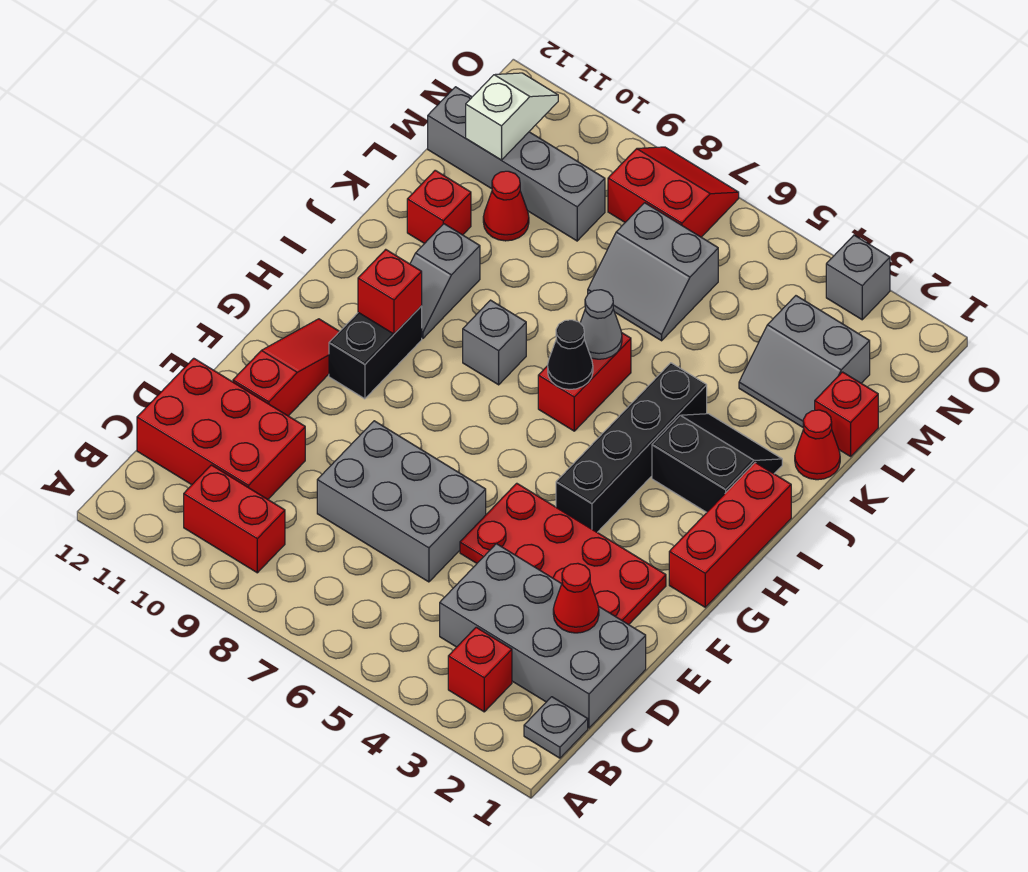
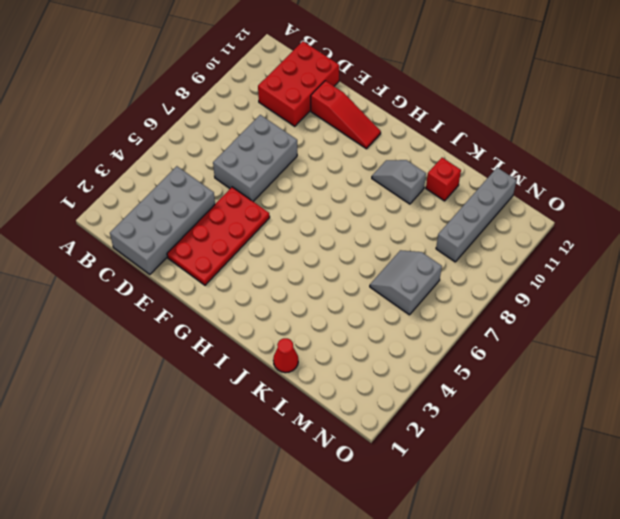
none -> grey plate B1 level 1
none -> red brick B3 level 1
none -> red brick B9:B10 level 1

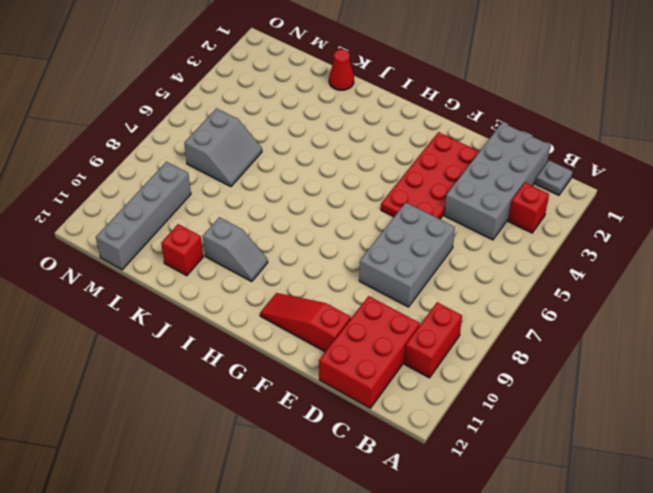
none -> red brick G1:I1 level 1
none -> black brick G4:J4 level 1
none -> black brick G10:H10 level 1

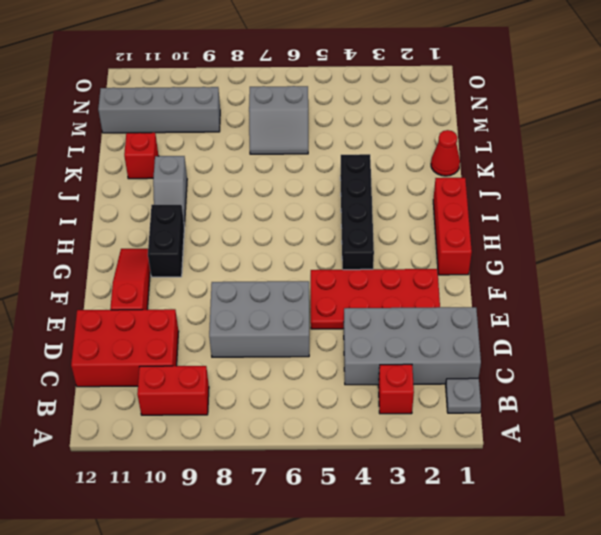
none -> black slope I2:J3 level 1 top I
none -> red brick I6:J6 level 1
none -> grey brick I8 level 1

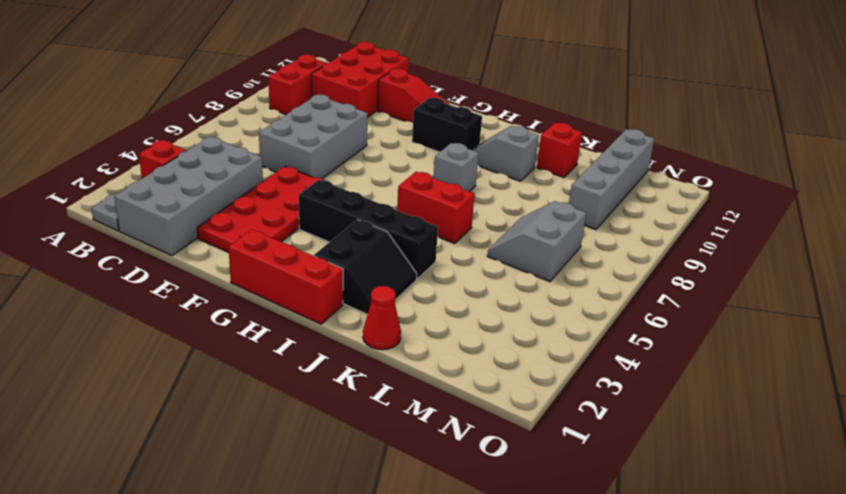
none -> red brick L1 level 1
none -> grey slope L2:M3 level 1 top M
none -> red cone L10 level 1

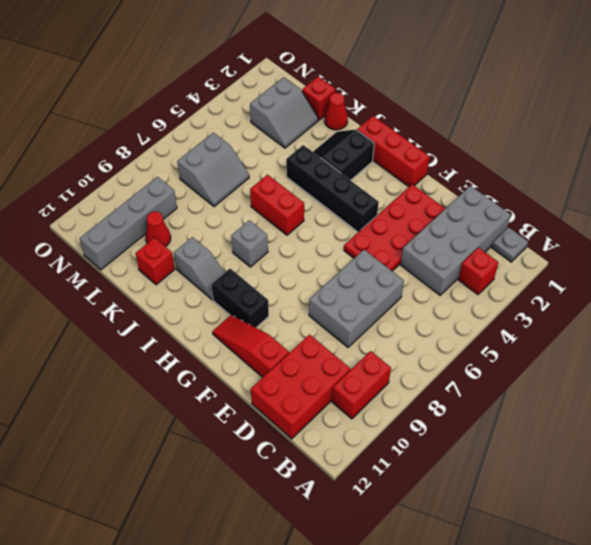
none -> red slope N7:O8 level 1 top N
none -> grey brick O3 level 1
none -> red cone D2 level 2

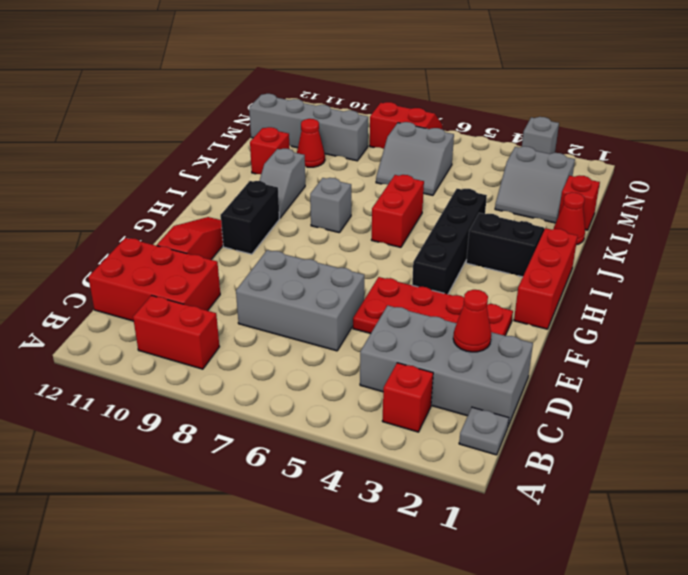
none -> red brick H10 level 2
none -> black cone I6 level 2
none -> grey cone J6 level 2

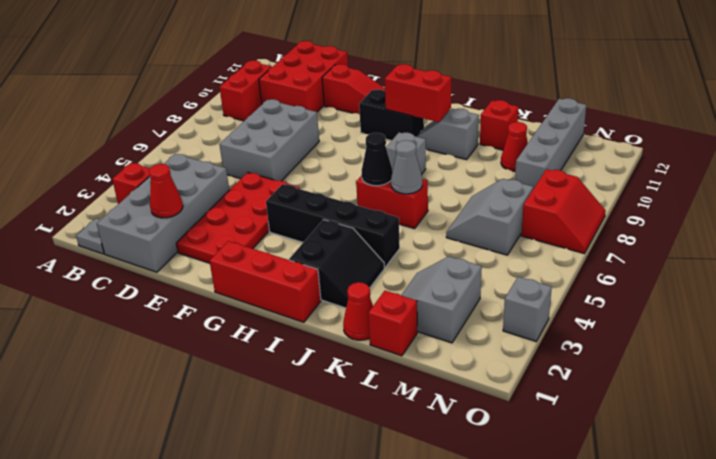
red brick H10:I10 level 2 -> red brick H10 level 2
none -> white slope M11:N11 level 2 top M

